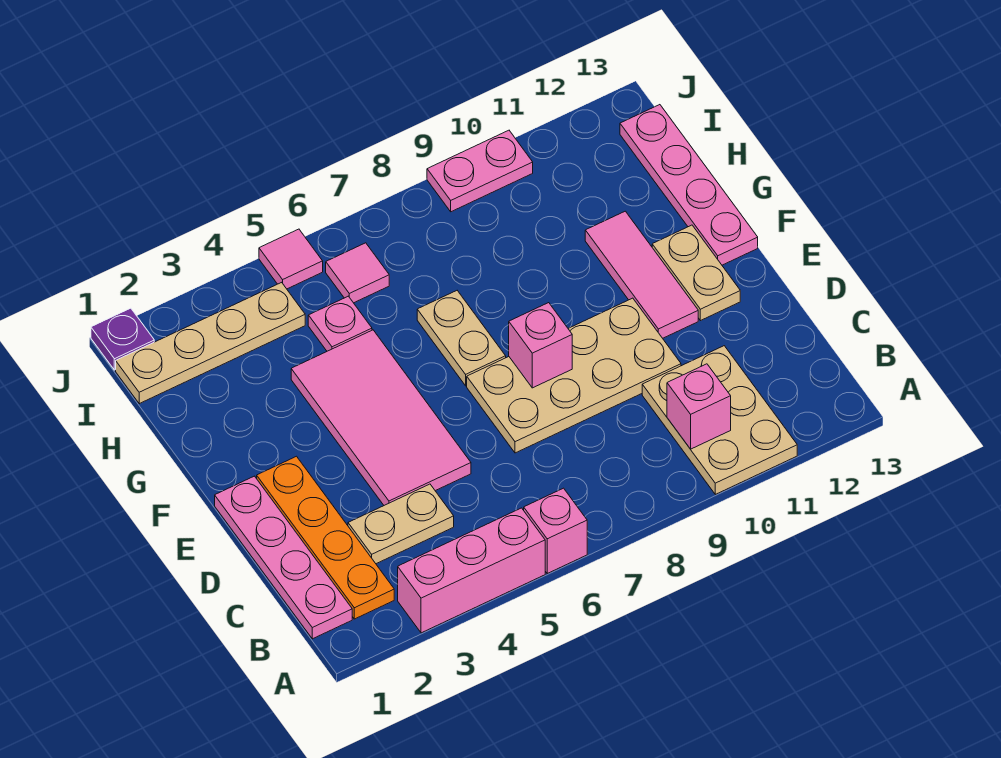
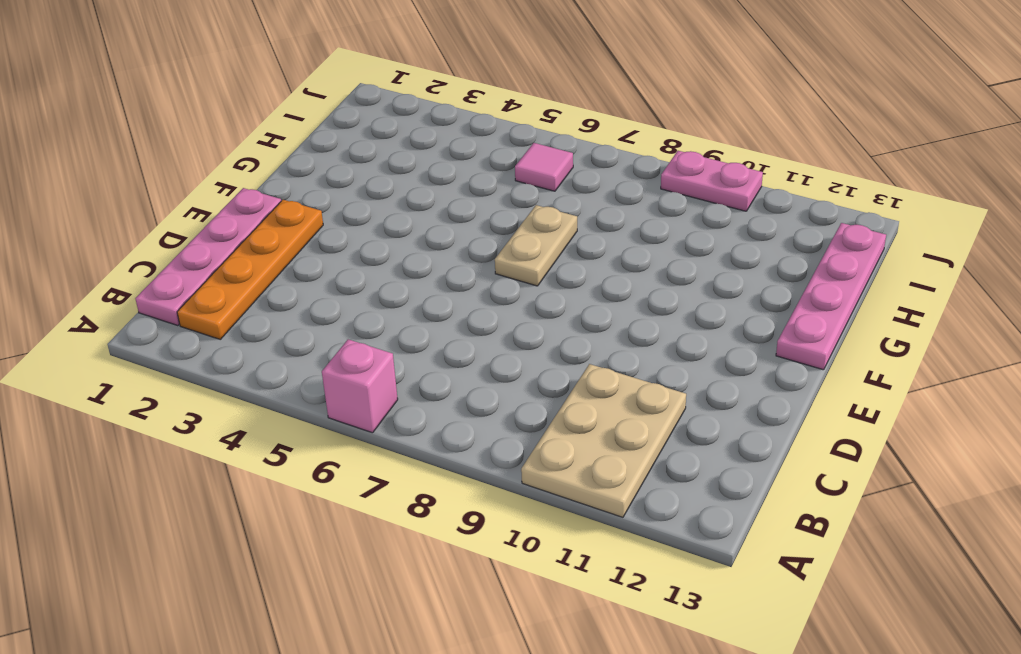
none -> pink brick A3:A5 level 1
none -> tan plate C3:C4 level 1
none -> pink tile D4:G5 level 1

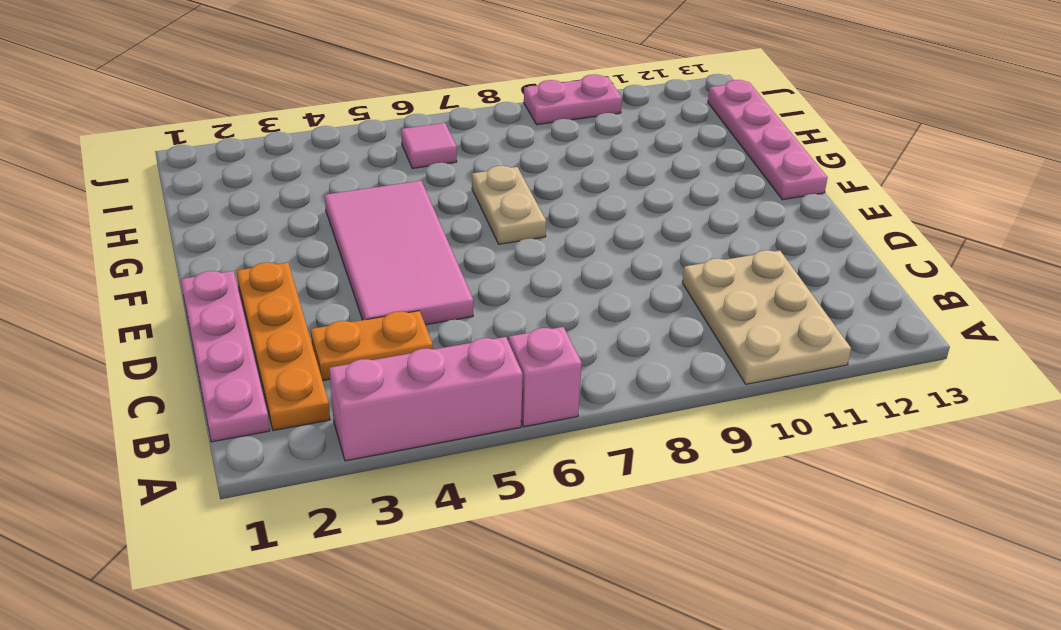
orange plate C3:C4 level 1 -> tan plate C3:C4 level 1
none -> tan plate D7:E10 level 1
none -> pink tile E11:G11 level 1
none -> tan plate E12:F12 level 1

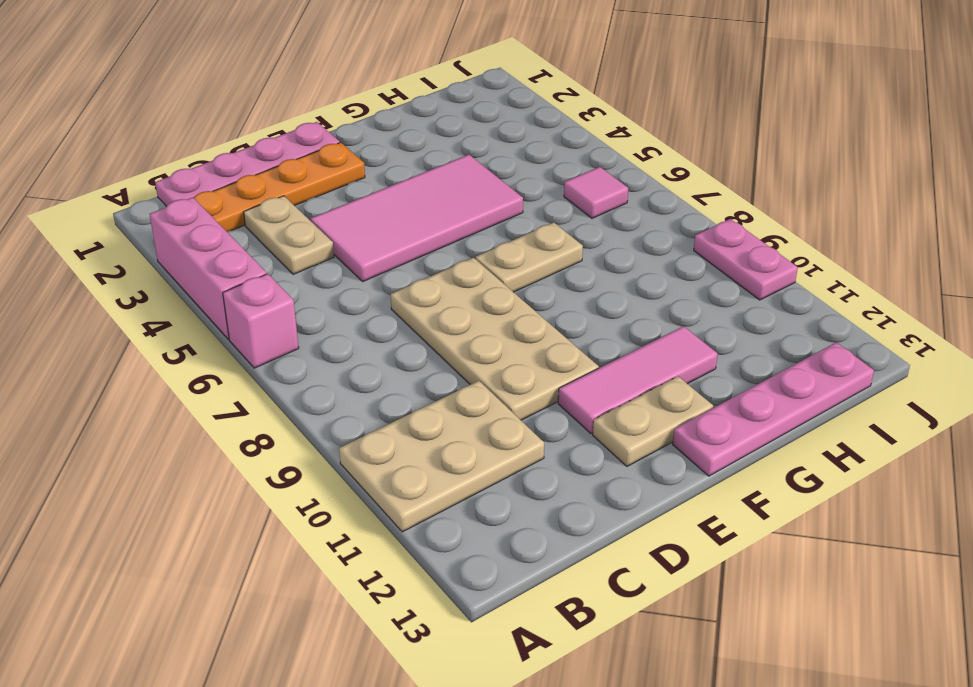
none -> pink plate H5 level 1
none -> tan plate I1:I4 level 1
none -> purple plate J1 level 1

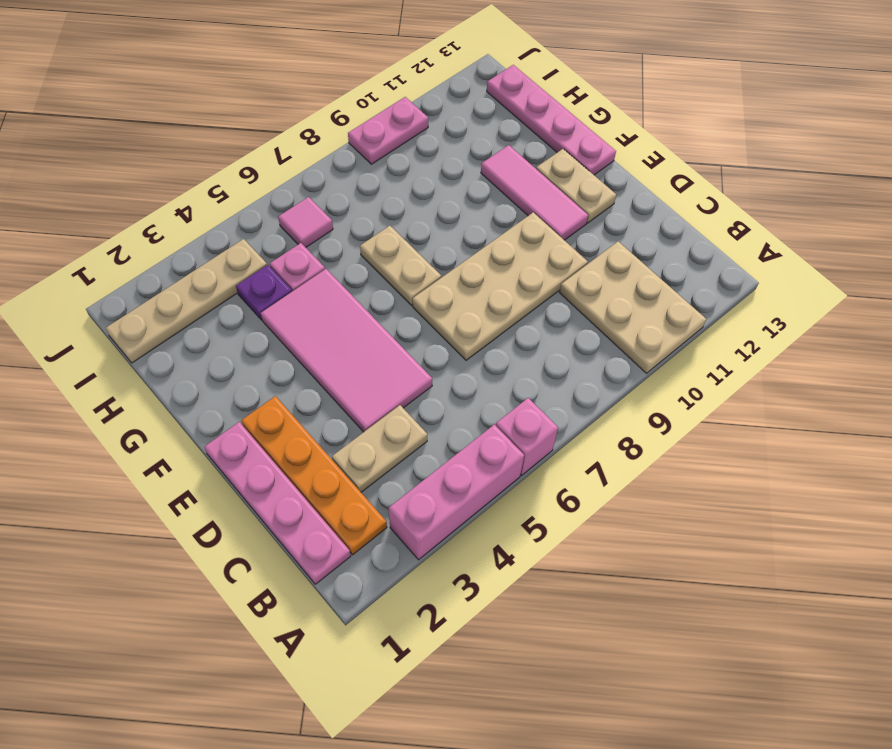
purple plate H4 level 1 -> purple plate J1 level 1
none -> pink tile J5 level 1
none -> pink brick B10 level 2
none -> pink brick E8 level 2

